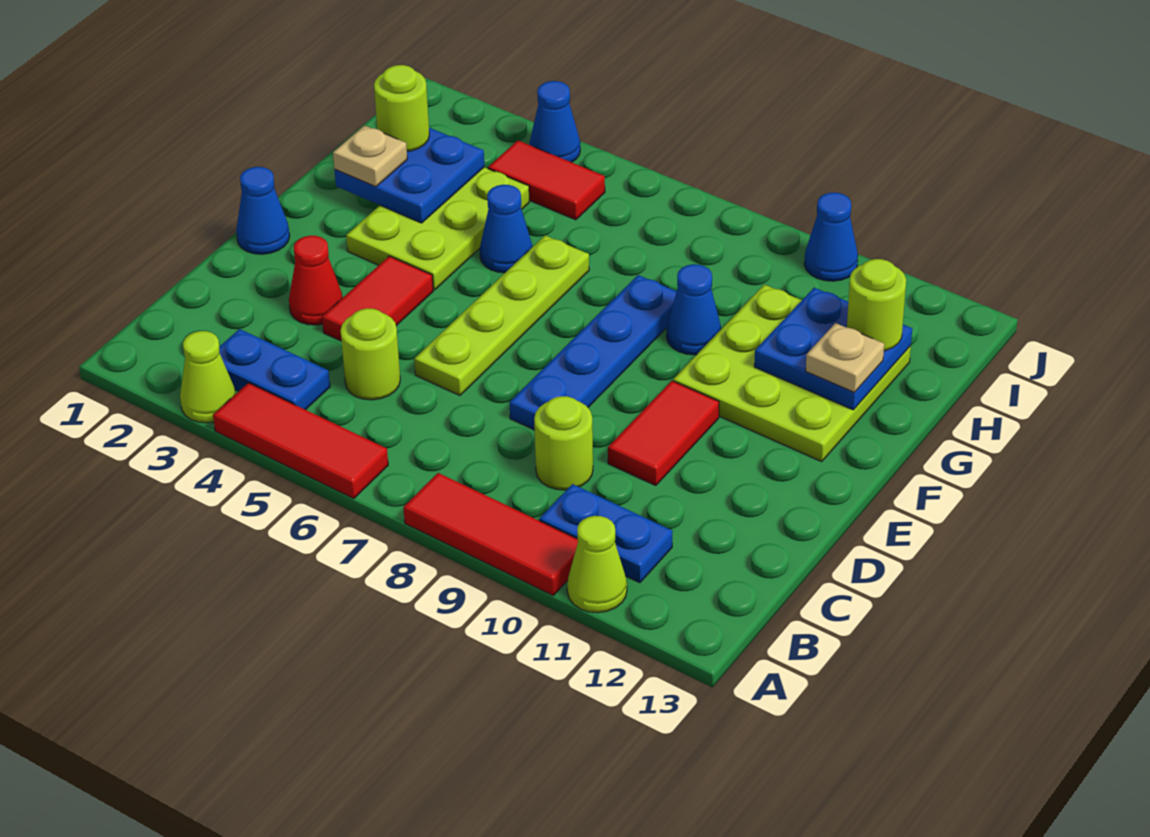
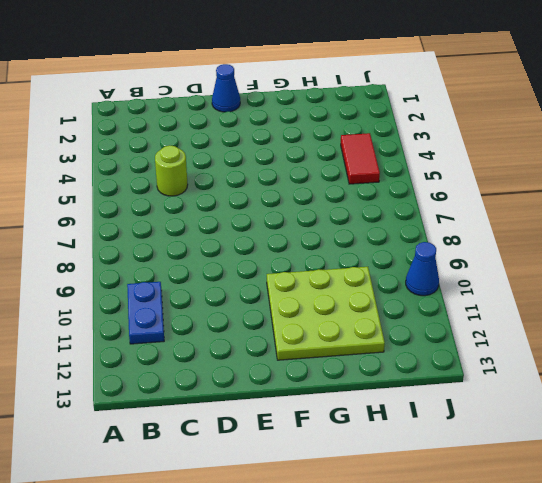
none -> lime cone A3 level 1
none -> red tile A4:A6 level 1
none -> red tile A8:A10 level 1

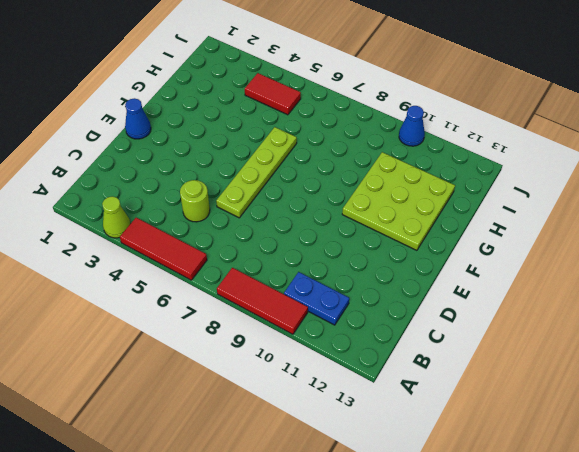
none -> lime cone A11 level 1
none -> blue plate B3:B4 level 1
none -> lime round brick C9 level 1

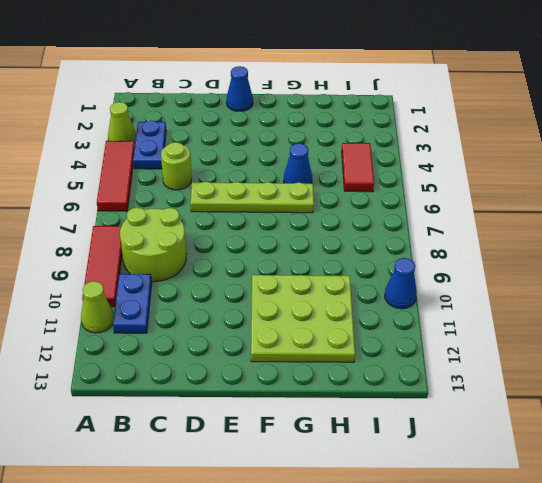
lime round brick B8:C9 level 1 -> lime round brick C9 level 1
none -> red cone D3 level 1
none -> red tile D4:E4 level 1
none -> blue plate D8:G8 level 1

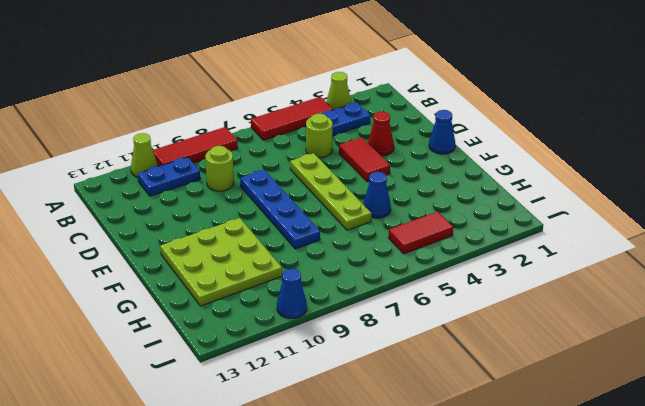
none -> red tile D10:E10 level 1
none -> lime plate F3:H4 level 1
none -> blue cone G9 level 1

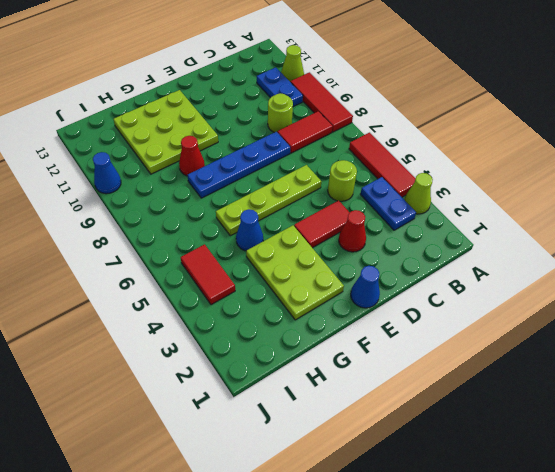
red tile B8:C8 level 1 -> red tile D10:E10 level 1
lime plate F2:G4 level 1 -> lime plate F3:H4 level 1
red cone G9 level 1 -> blue cone G9 level 1
none -> blue cone J4 level 1
none -> blue plate G2:H3 level 2
none -> blue plate G11:H12 level 2

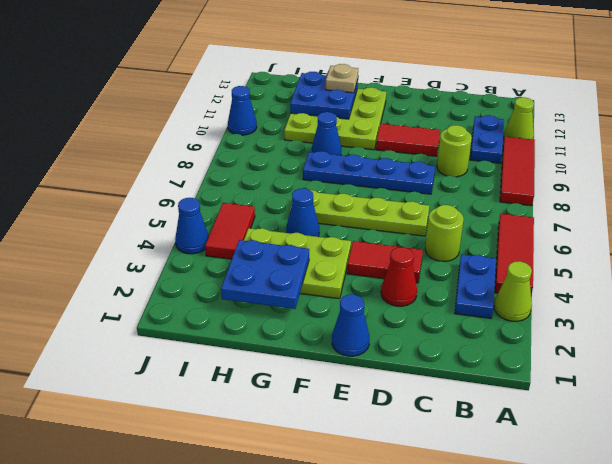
none -> tan plate G2 level 3
none -> lime round brick H2 level 3
none -> lime round brick H12 level 3

